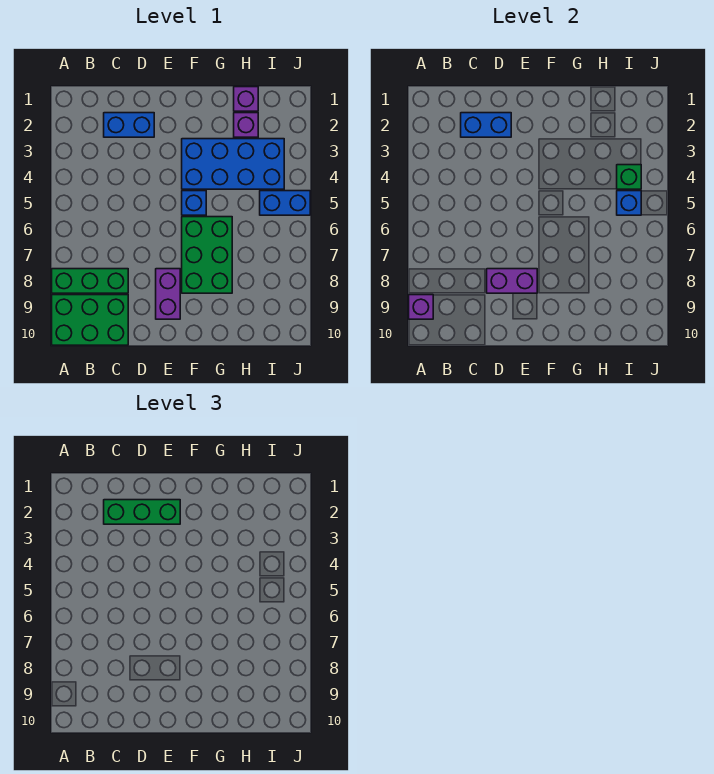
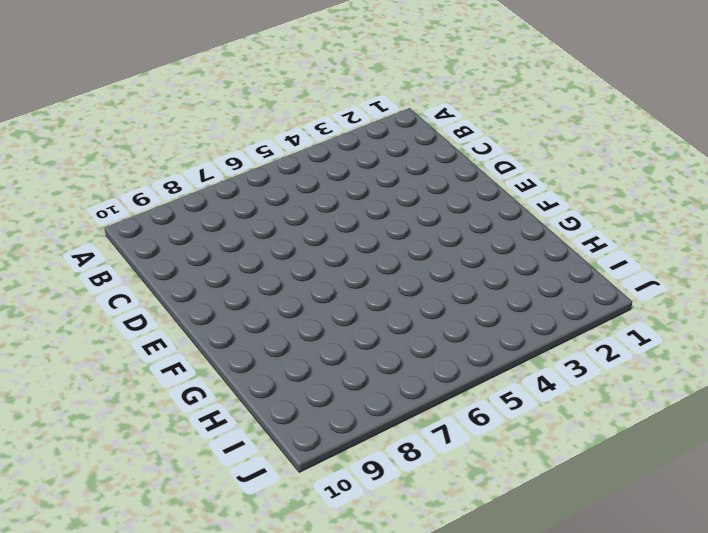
none -> green brick A8:C8 level 1
none -> green brick A9:C10 level 1
none -> blue brick C2:D2 level 1

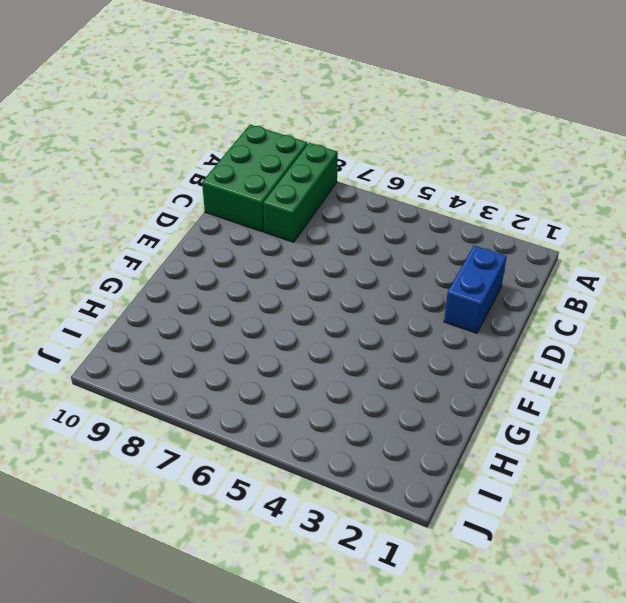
none -> purple brick E8:E9 level 1
none -> blue brick F3:I4 level 1
none -> blue brick F5 level 1

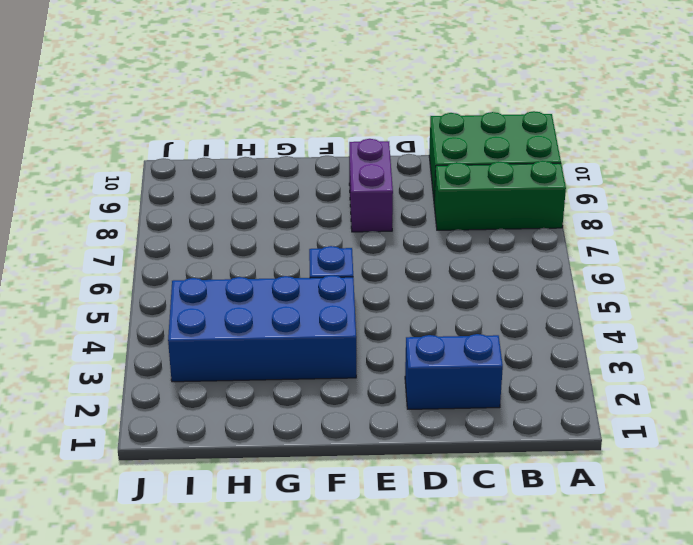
none -> green brick F6:G8 level 1
none -> purple brick H1 level 1
none -> purple brick H2 level 1

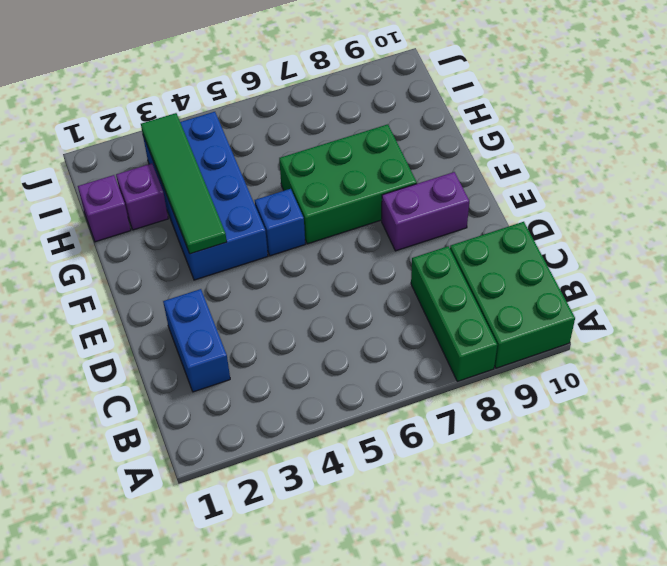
green tile F3:I3 level 2 -> none
none -> blue brick I5:J5 level 1
none -> purple brick A9 level 2
none -> blue brick C2:D2 level 2

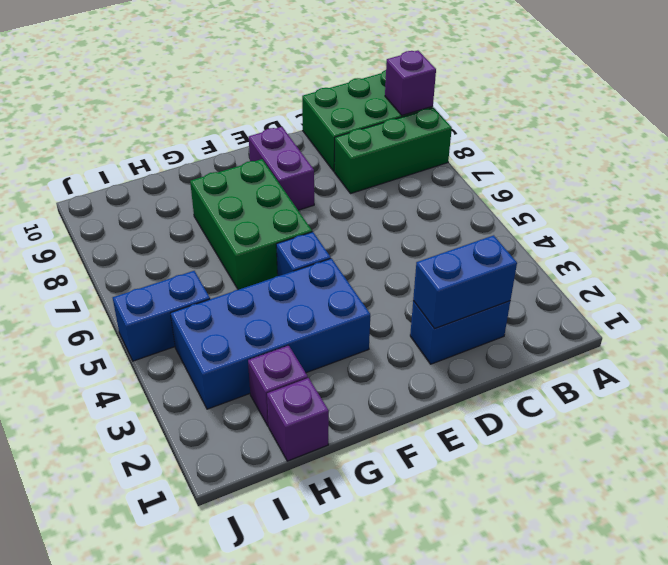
none -> purple brick D8:E8 level 2
none -> green brick I4 level 2
none -> blue brick I5 level 2

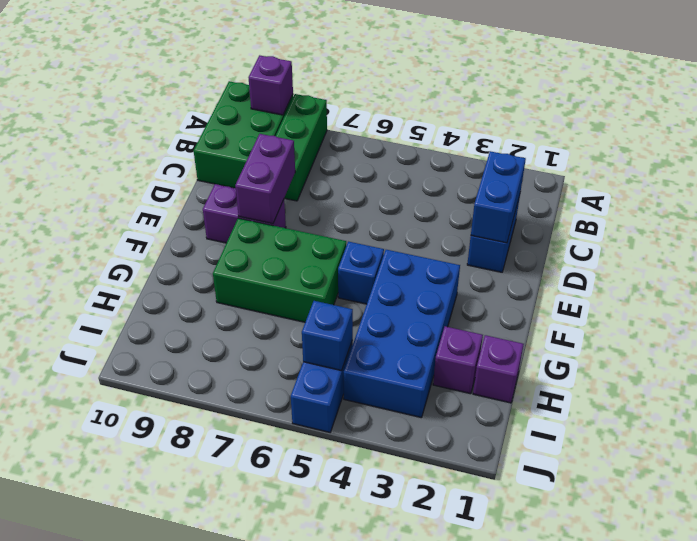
none -> green brick I4 level 2
none -> green brick C2:E2 level 3

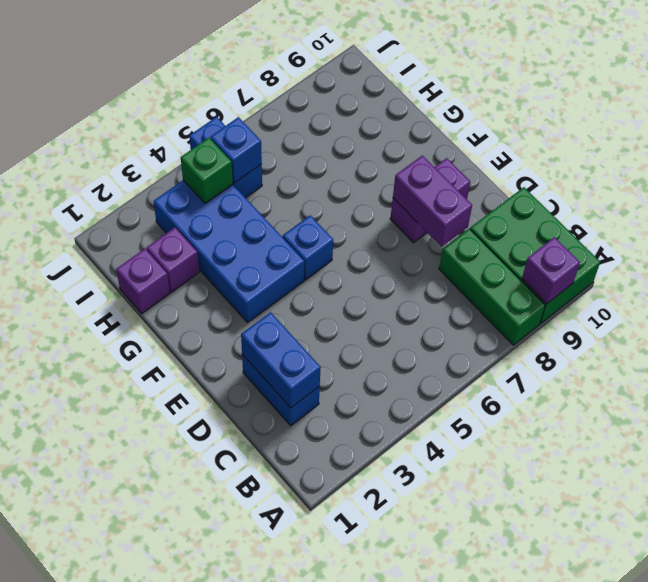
none -> green brick F6:G8 level 1
none -> green brick C2:E2 level 3

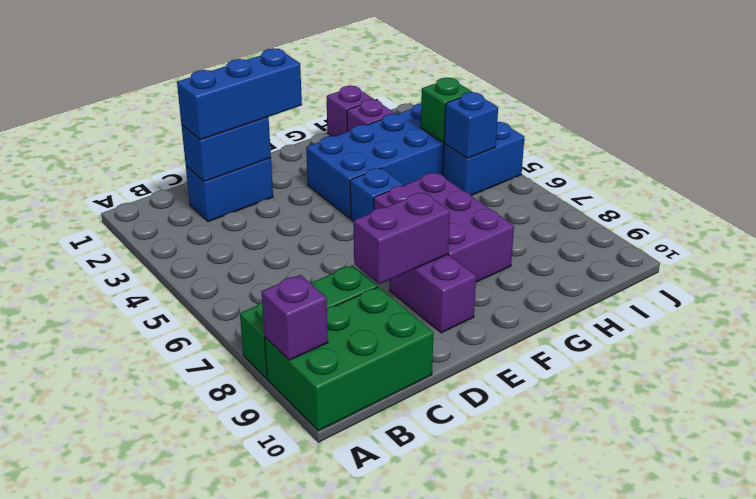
blue brick C2:E2 level 3 -> green brick C2:E2 level 3
purple brick F6:G8 level 1 -> green brick F6:G8 level 1

